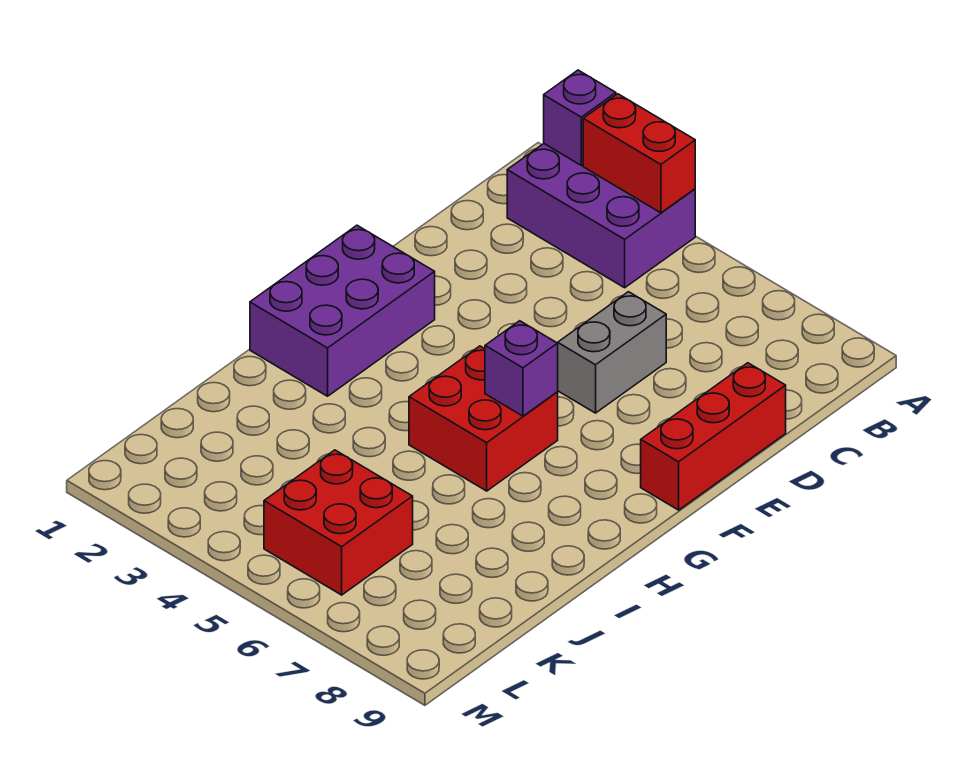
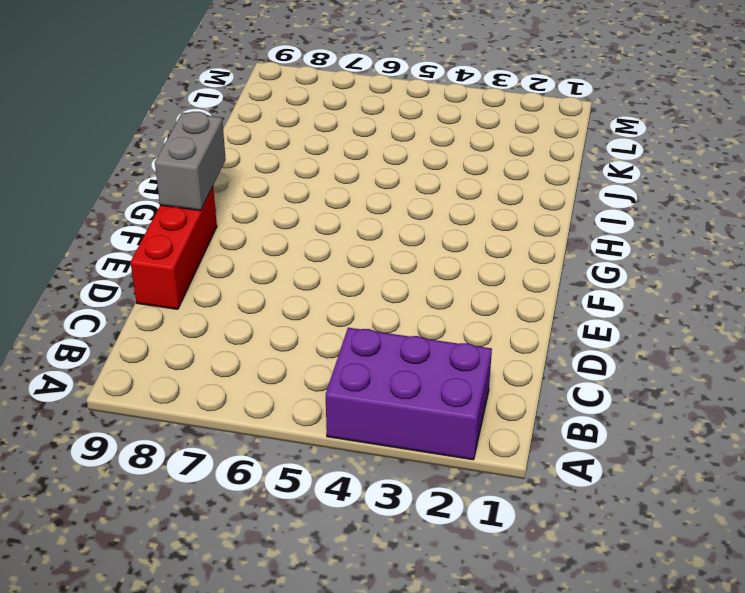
grey brick F9:G9 level 2 -> grey brick D6:E6 level 1
none -> purple brick F1:H2 level 1
none -> red brick G5:H6 level 1

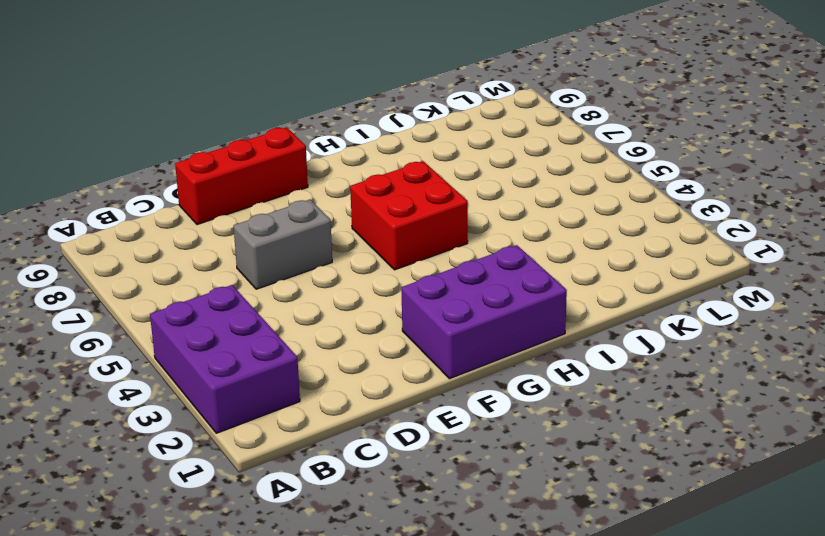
none -> red brick K5:L6 level 1
none -> purple brick A2 level 2

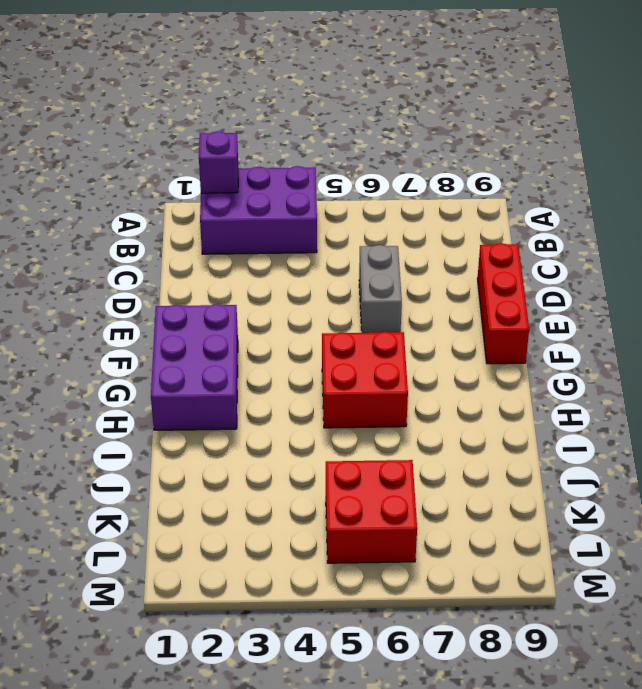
none -> red brick A3:A4 level 2
none -> purple brick G6 level 2

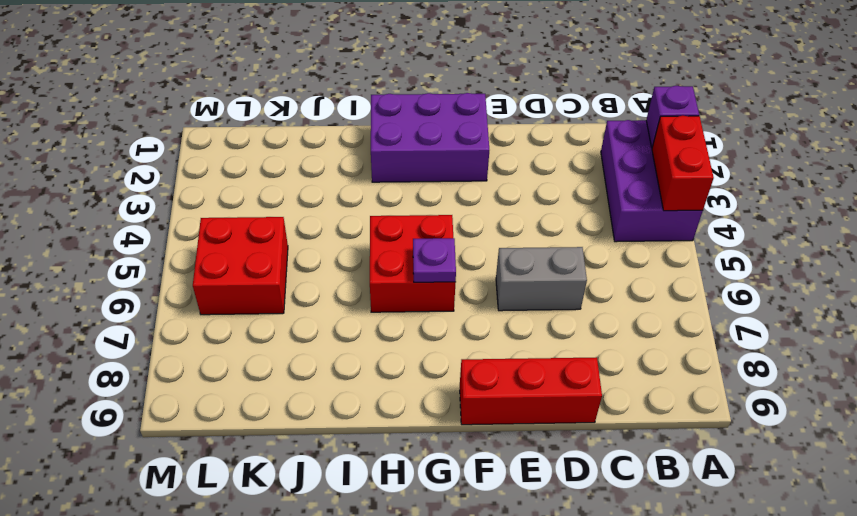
purple plate G6 level 2 -> purple brick G6 level 2

